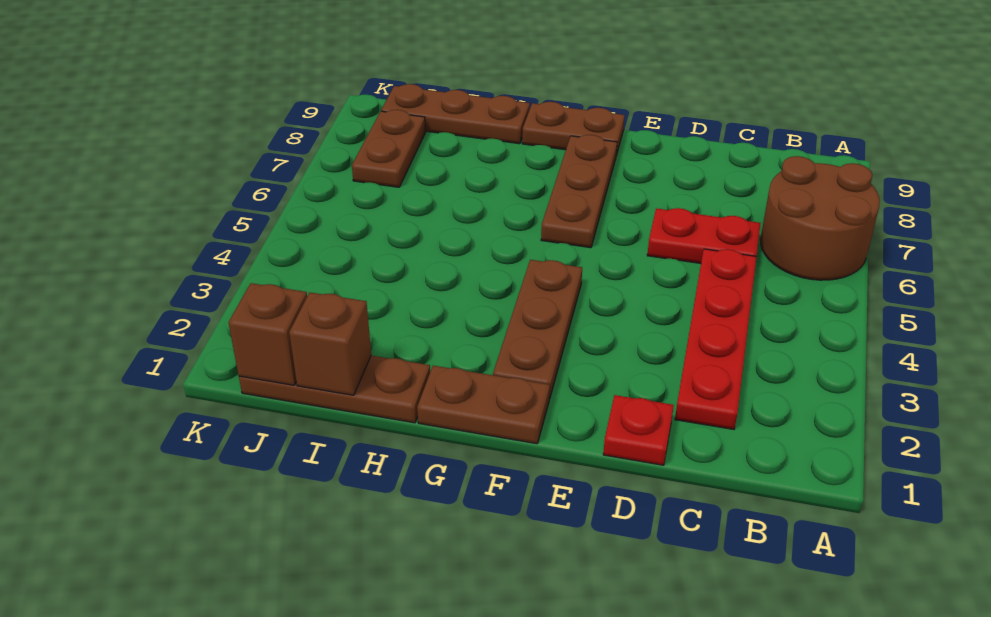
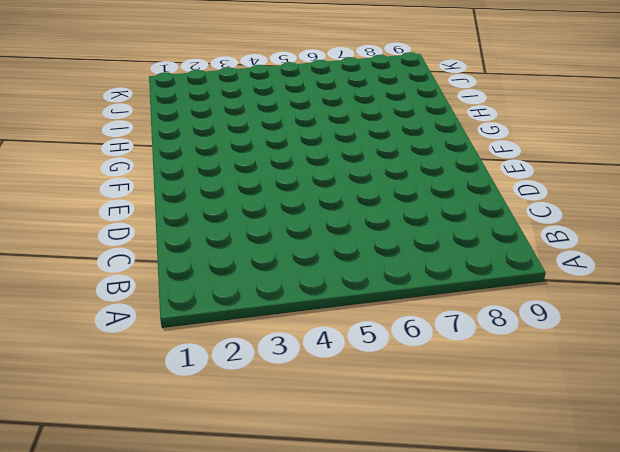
none -> brown round brick A6:B7 level 1
none -> red plate C2:C5 level 1
none -> red plate C6:D6 level 1

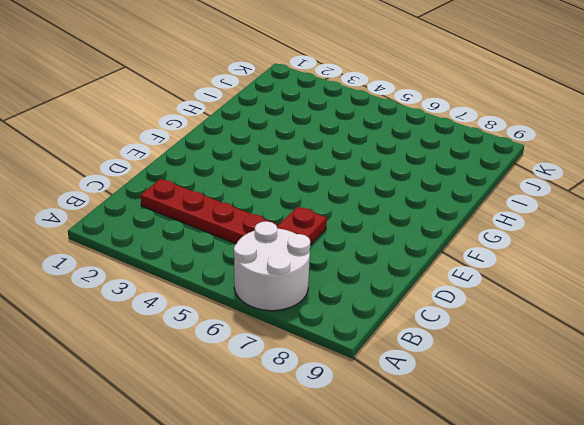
white round brick A6:B7 level 1 -> brown round brick A6:B7 level 1
none -> red plate D1 level 1
none -> brown plate F1:G1 level 1
none -> brown plate F2:F4 level 1

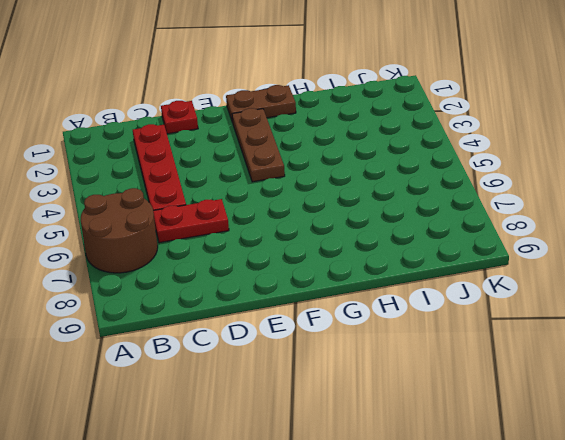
none -> brown plate F6:F8 level 1
none -> brown plate F9:G9 level 1
none -> brown plate H1:J1 level 1

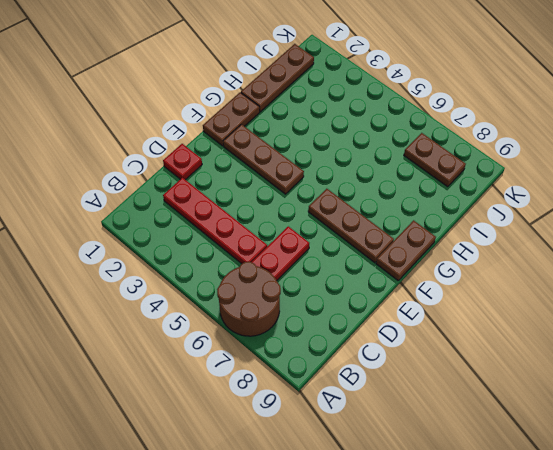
none -> brown plate H9:J9 level 1
none -> brown brick I1 level 2
none -> brown brick J1 level 2

